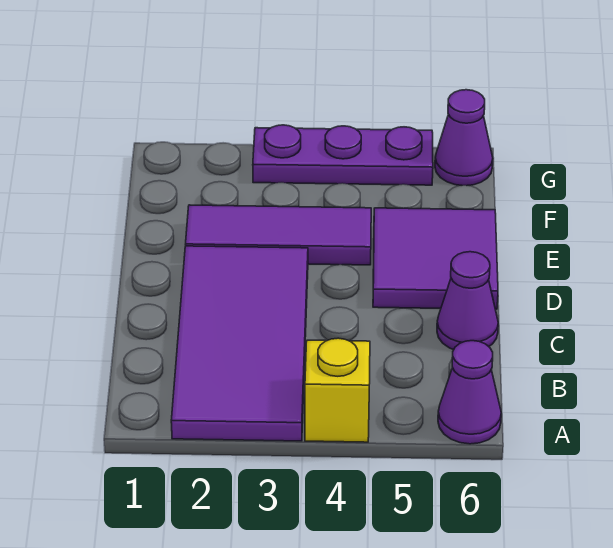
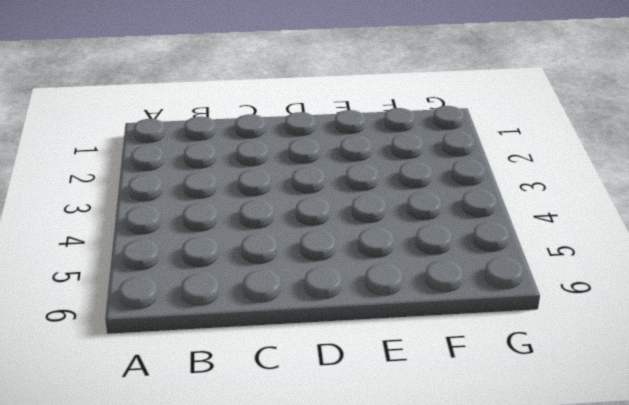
none -> purple tile A2:D3 level 1
none -> yellow brick A4 level 1

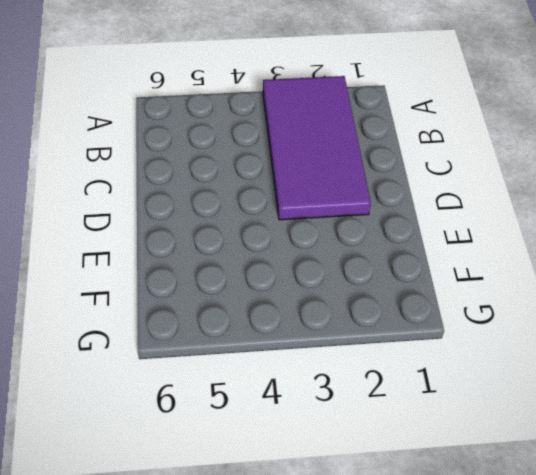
none -> yellow brick A4 level 1
none -> purple cone A6 level 1

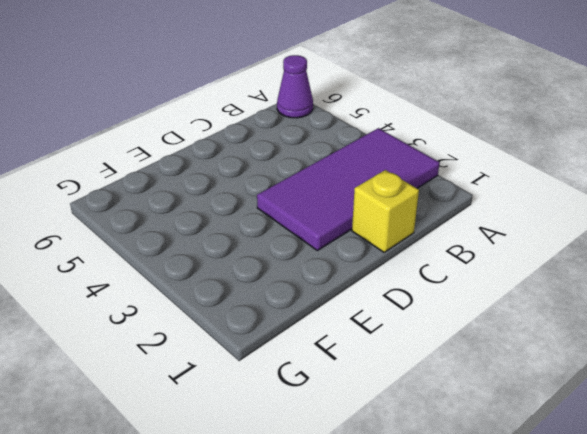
yellow brick C1 level 1 -> yellow brick A4 level 1
none -> purple cone C6 level 1
none -> purple tile D5:E6 level 1

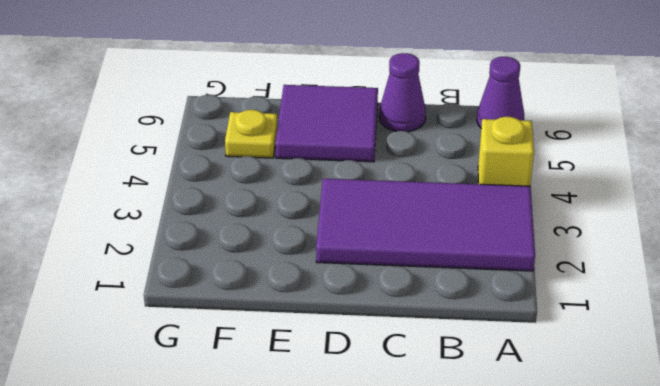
yellow plate F5 level 1 -> none
none -> purple tile E2:E4 level 1
none -> purple plate G3:G5 level 1

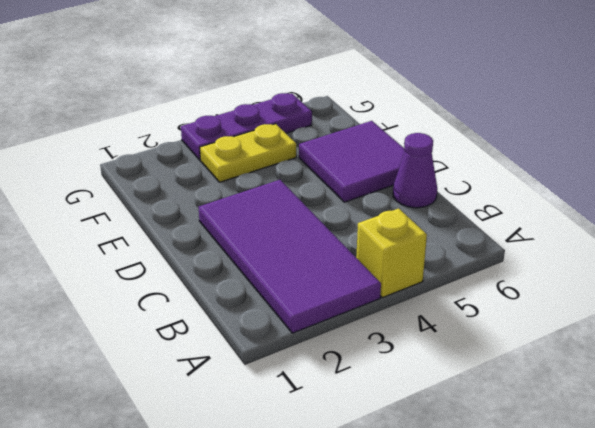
yellow plate F3:F4 level 1 -> none
none -> purple cone A6 level 1
none -> purple tile E2:E4 level 1

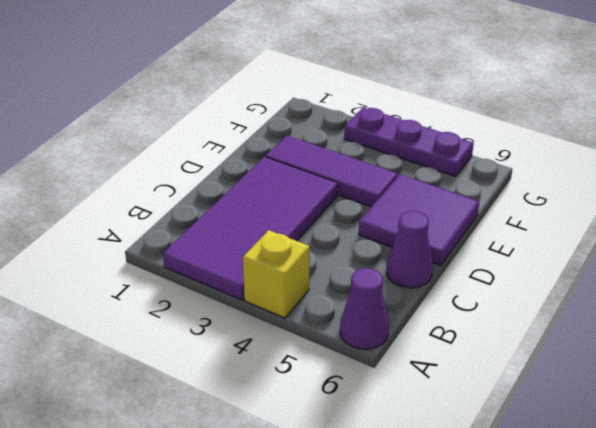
none -> purple cone G6 level 1

